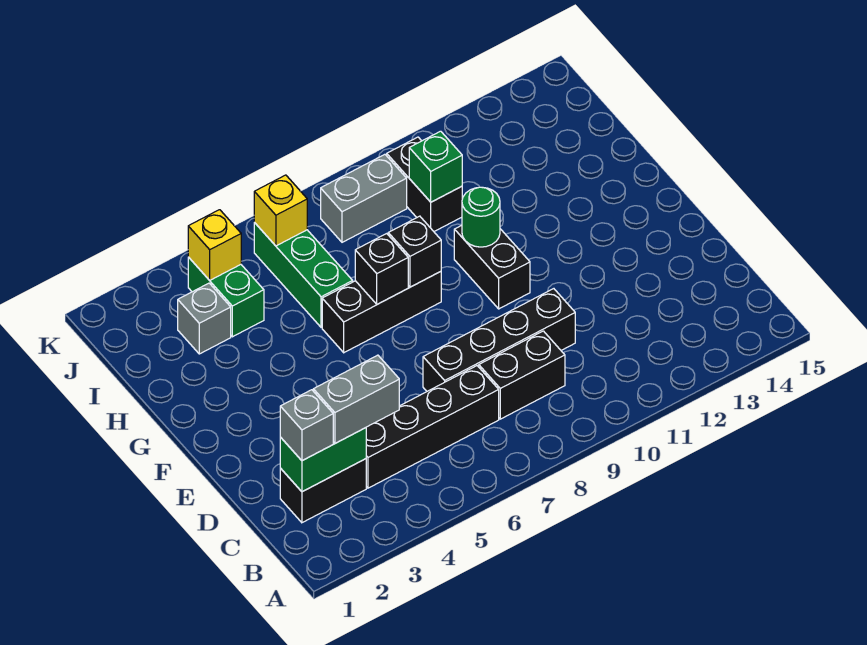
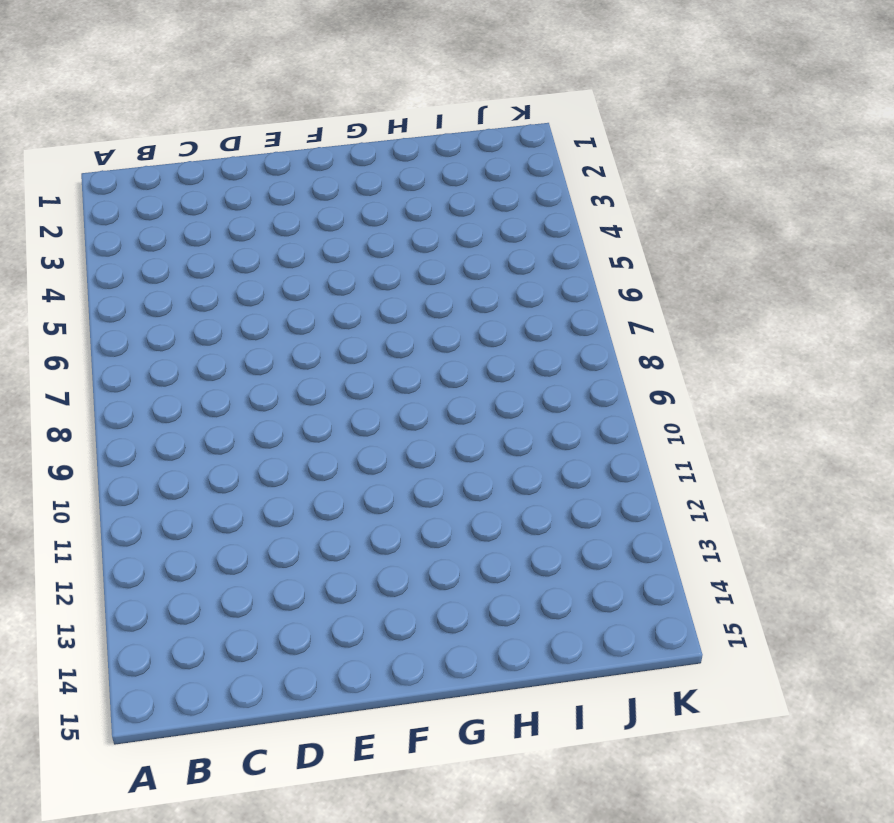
none -> black brick C2:C3 level 1
none -> black brick C4:C7 level 1
none -> black brick C8:C9 level 1

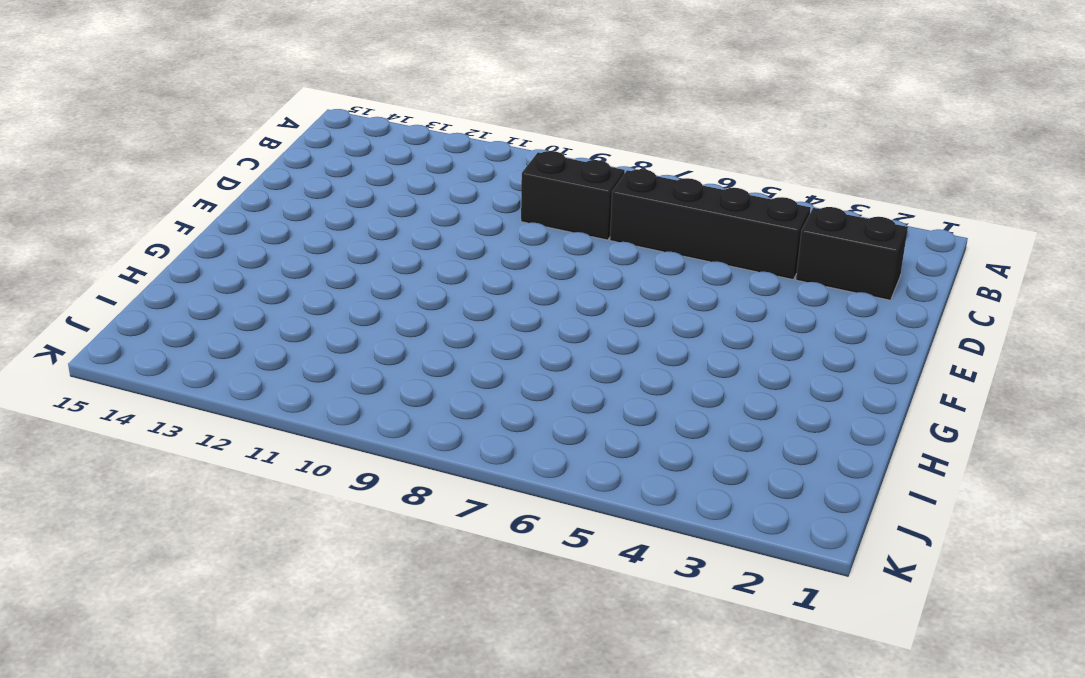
none -> black brick D7:D10 level 1
none -> black brick F10:G10 level 1
none -> black brick G6:G8 level 1

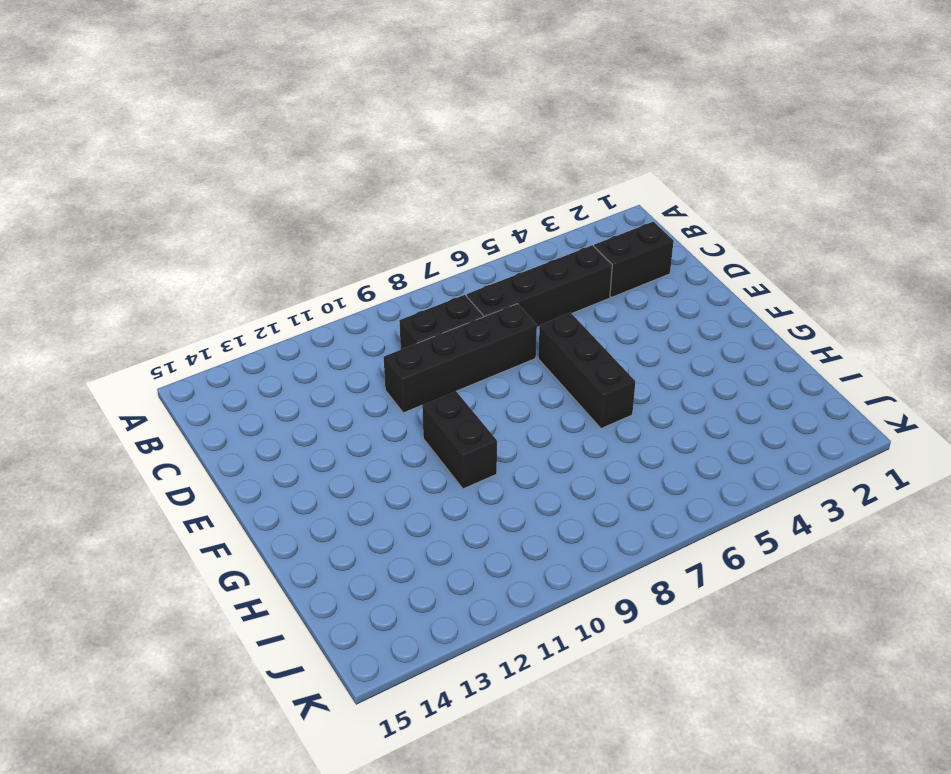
black brick E6:G6 level 1 -> black brick G6:G8 level 1
none -> green brick H6:J6 level 1
none -> grey brick I3 level 1
none -> green brick I4:J4 level 1

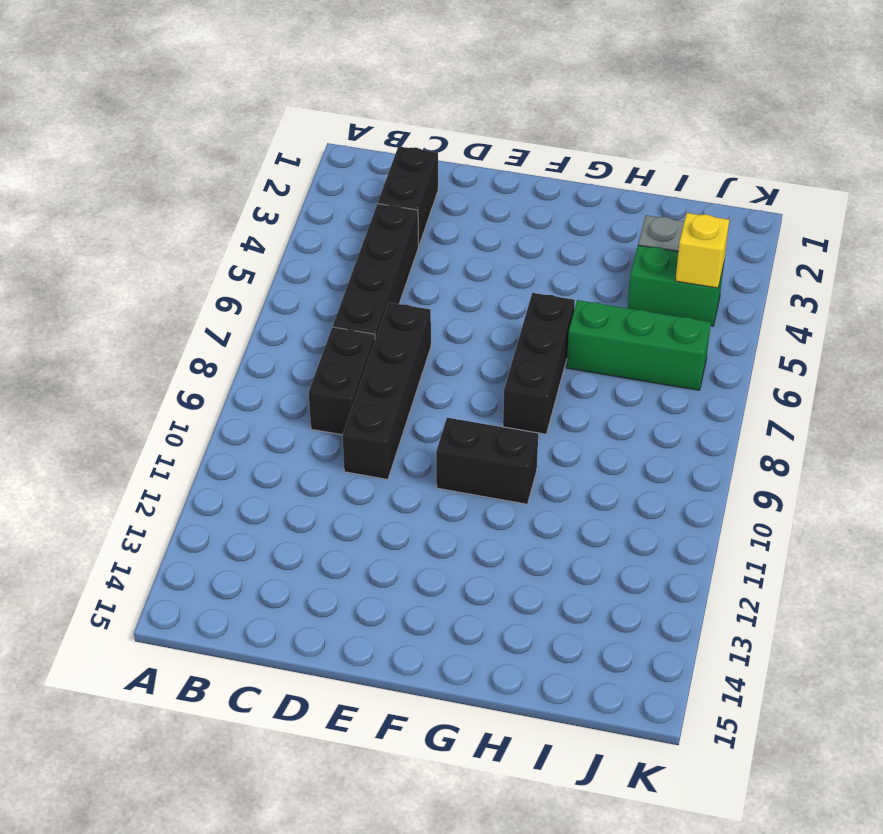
none -> black brick I10:J10 level 1
none -> grey brick J8:J9 level 1
none -> green brick C2:C3 level 2

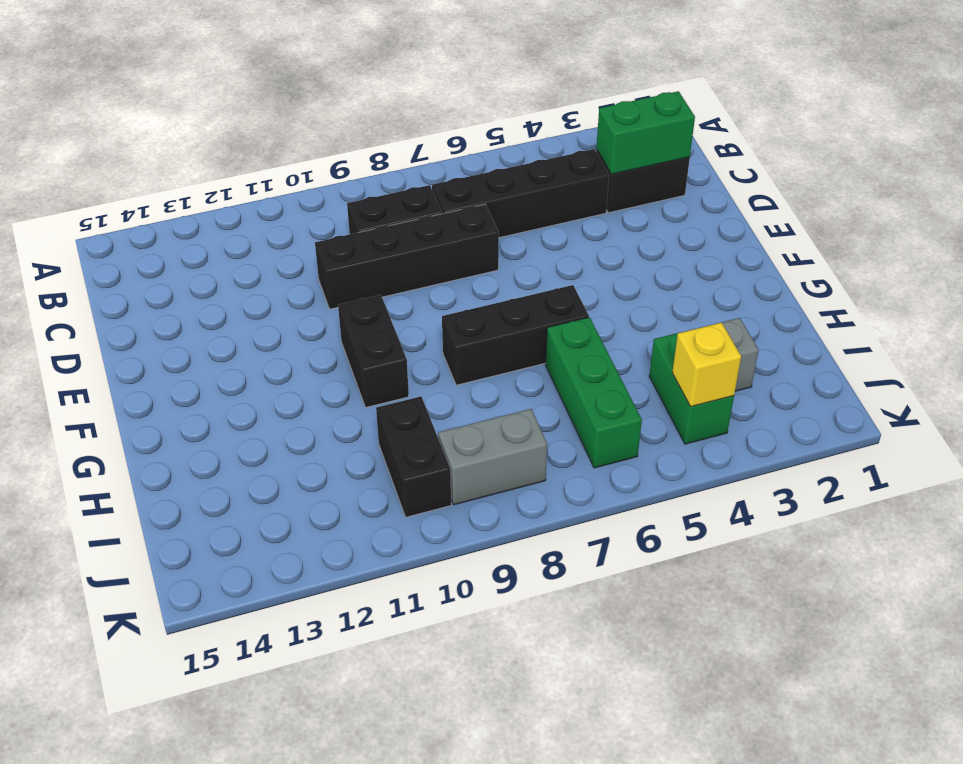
none -> black brick G7 level 2
none -> black brick G8 level 2
none -> green round brick G10 level 2

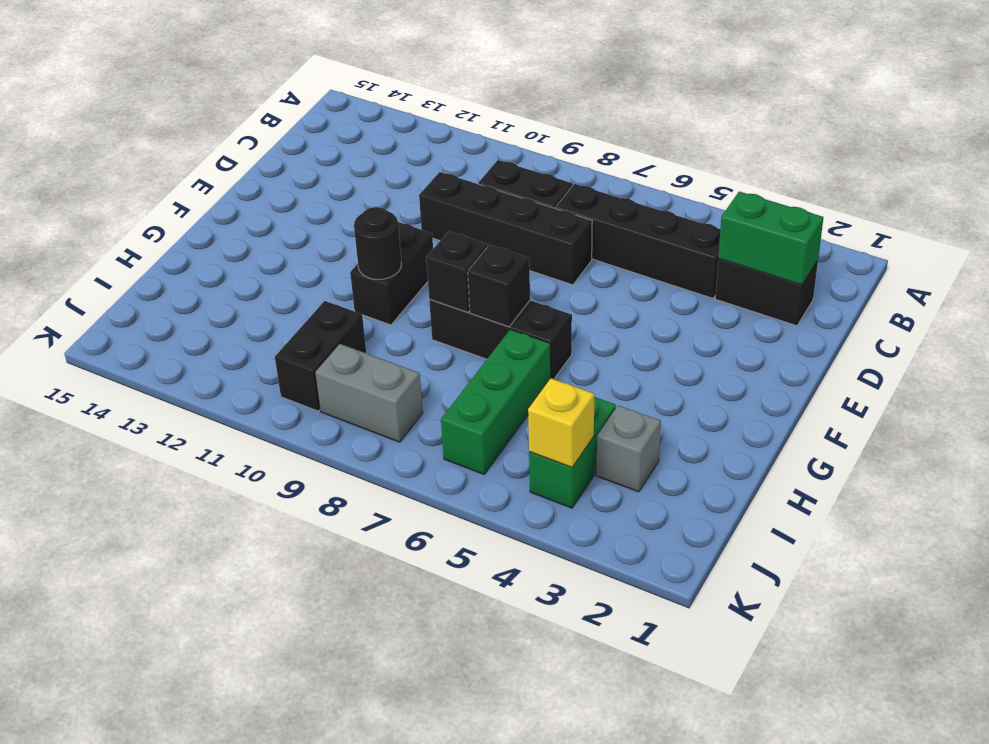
black round brick G10 level 2 -> green round brick G10 level 2
none -> green brick I10 level 2
none -> yellow brick J6 level 2
none -> grey brick C2 level 3

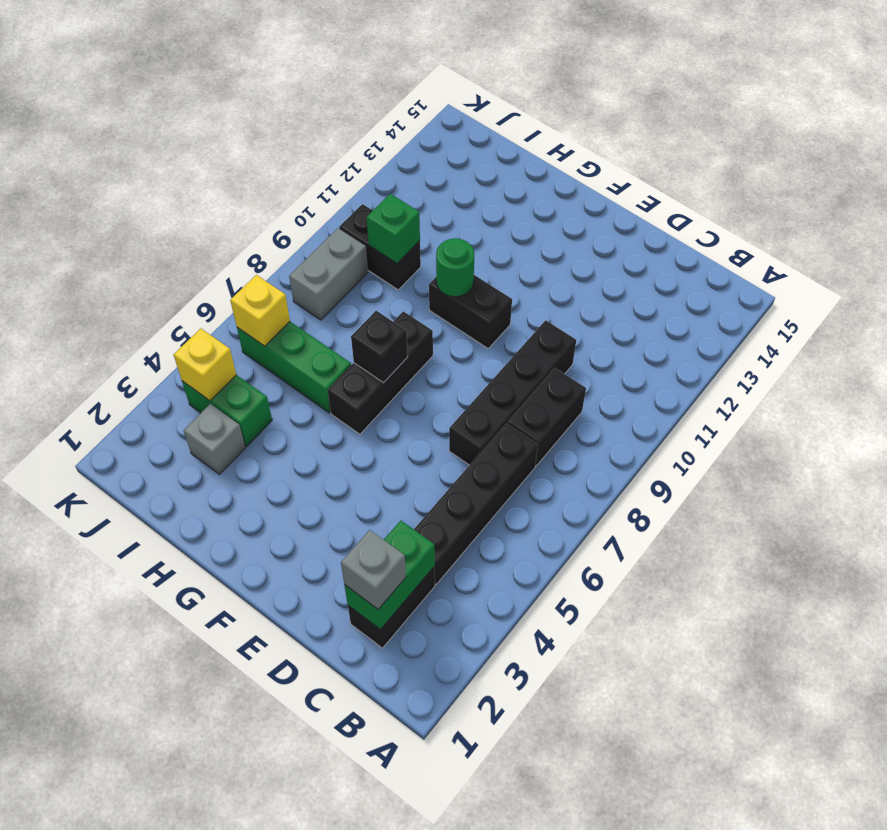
none -> black brick G8 level 2
none -> grey brick C3:C4 level 3

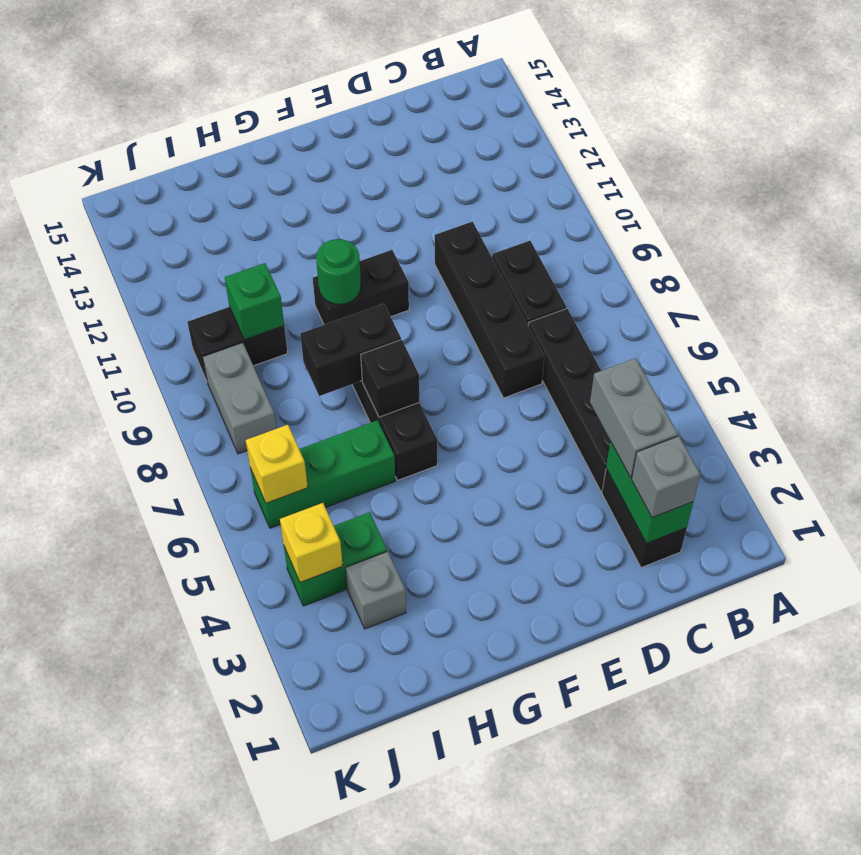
black brick G8:H8 level 2 -> black brick G8 level 2

